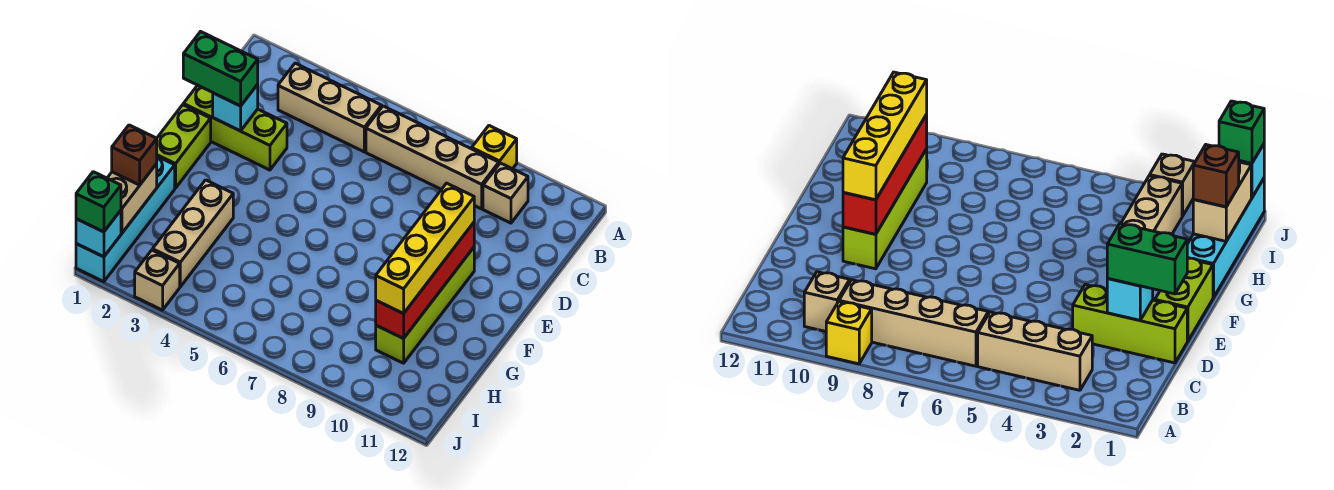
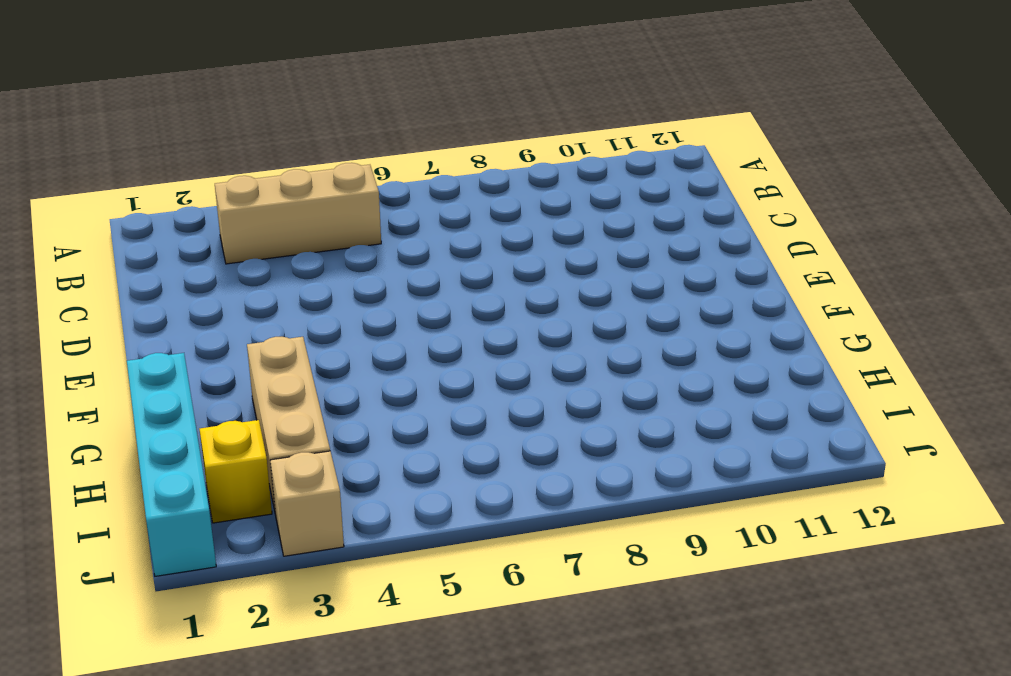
yellow brick I2 level 1 -> yellow brick A9 level 1
none -> tan brick B6:B9 level 1
none -> tan brick B10 level 1
none -> lime brick D1:D3 level 1

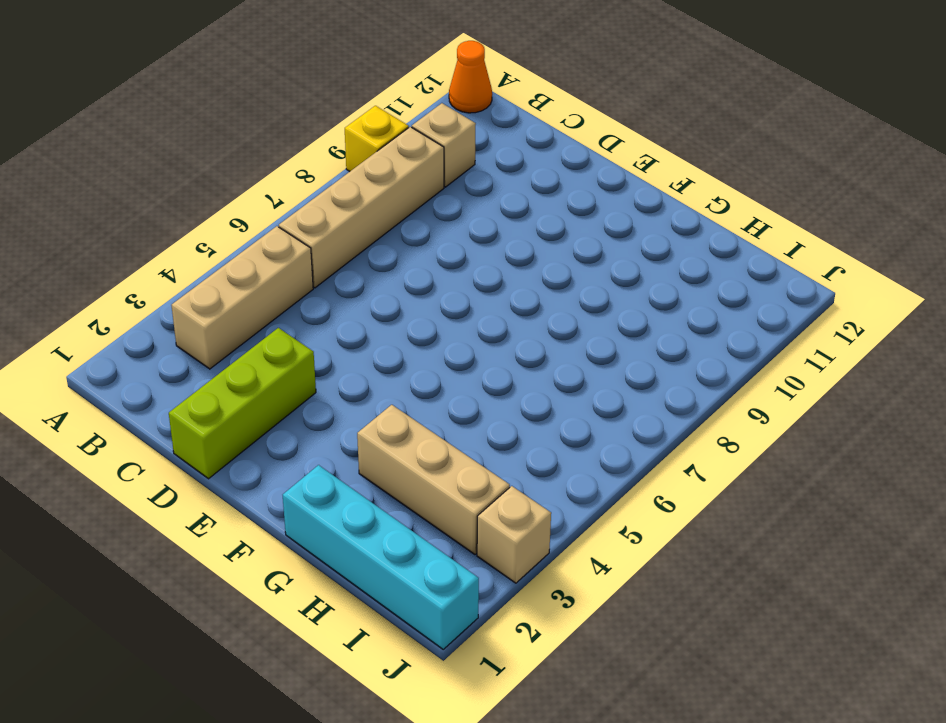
orange cone A12 level 1 -> none
none -> lime brick E1:F1 level 1
none -> lime brick E10:H10 level 1
none -> cyan brick D2 level 2

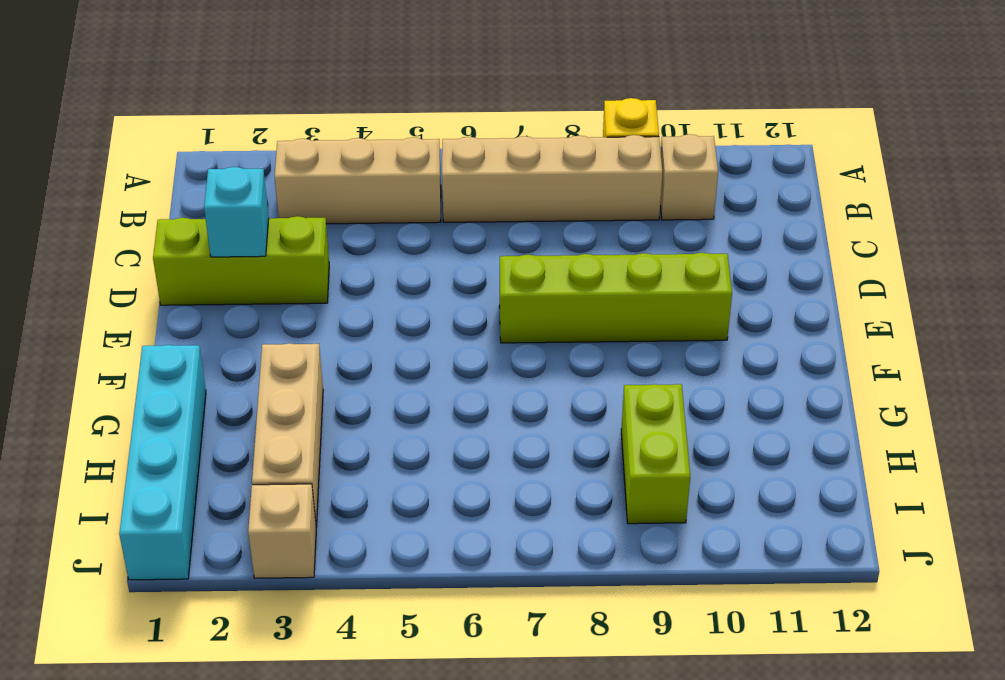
lime brick E7:E10 level 1 -> lime brick E10:H10 level 1
lime brick H9:I9 level 1 -> lime brick E1:F1 level 1
none -> red brick E10:H10 level 2
none -> tan brick H1:I1 level 2
none -> cyan brick J1 level 2

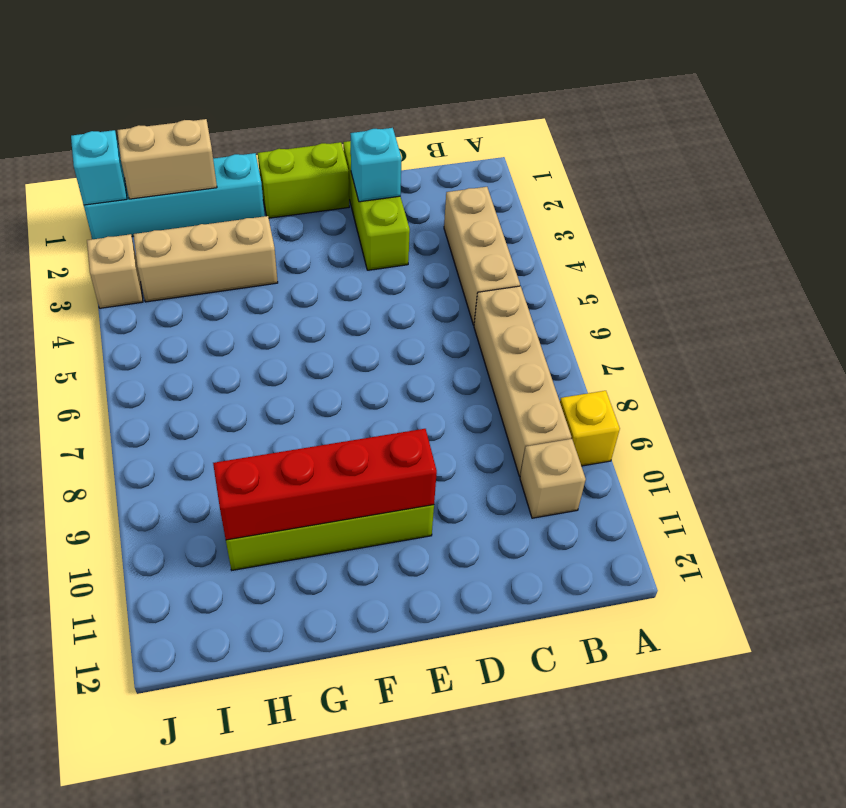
none -> green brick D1:D2 level 3
none -> yellow brick E10:H10 level 3
none -> brown brick H1 level 3

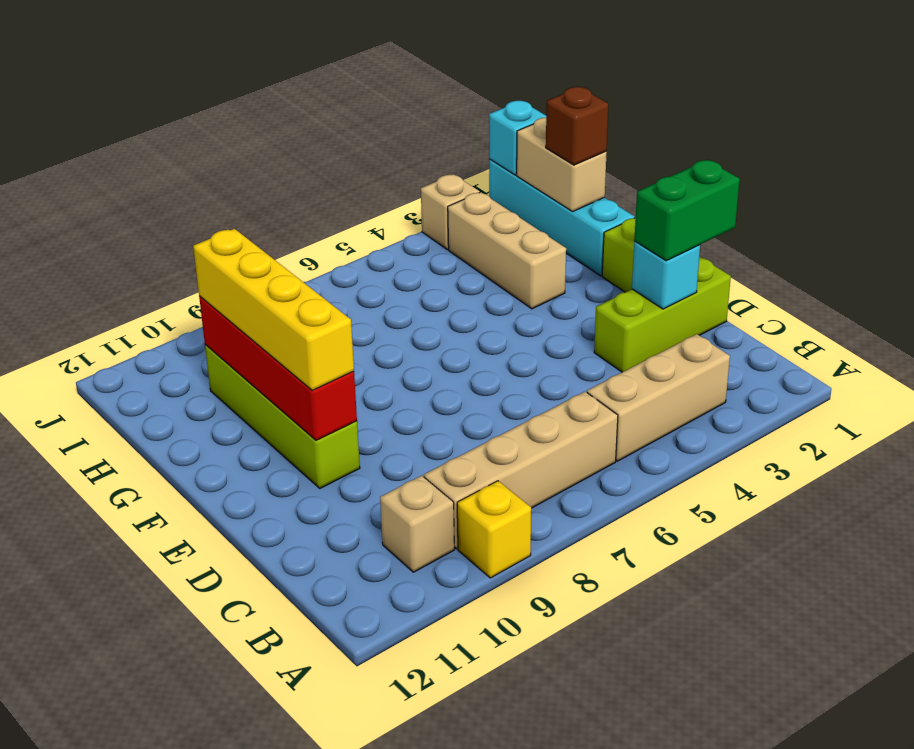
none -> green brick J1 level 3

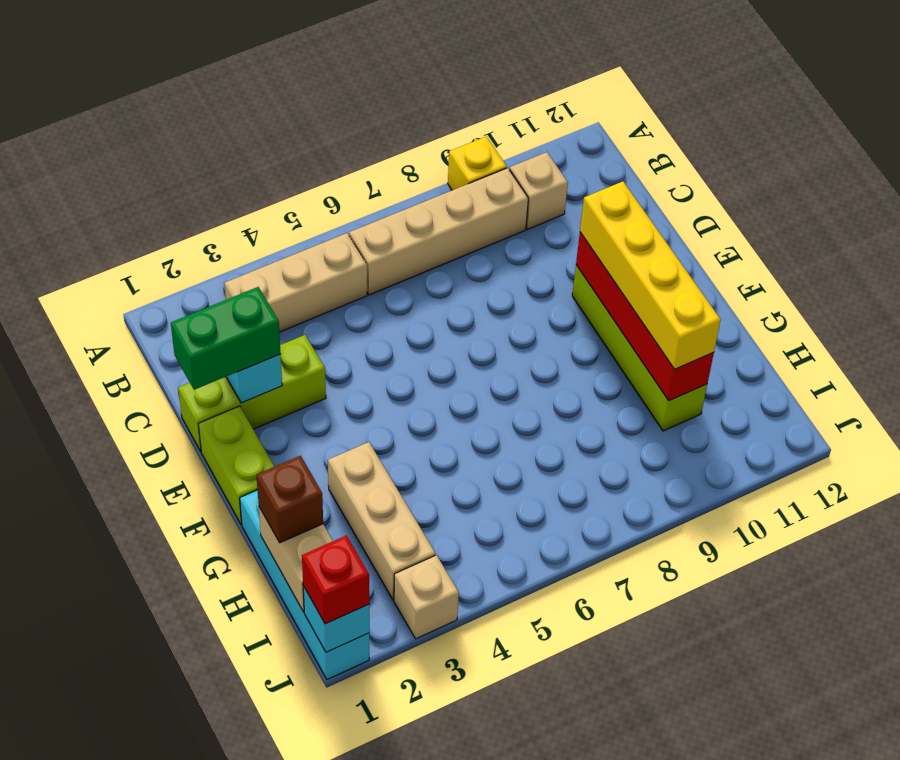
red brick J1 level 3 -> green brick J1 level 3

